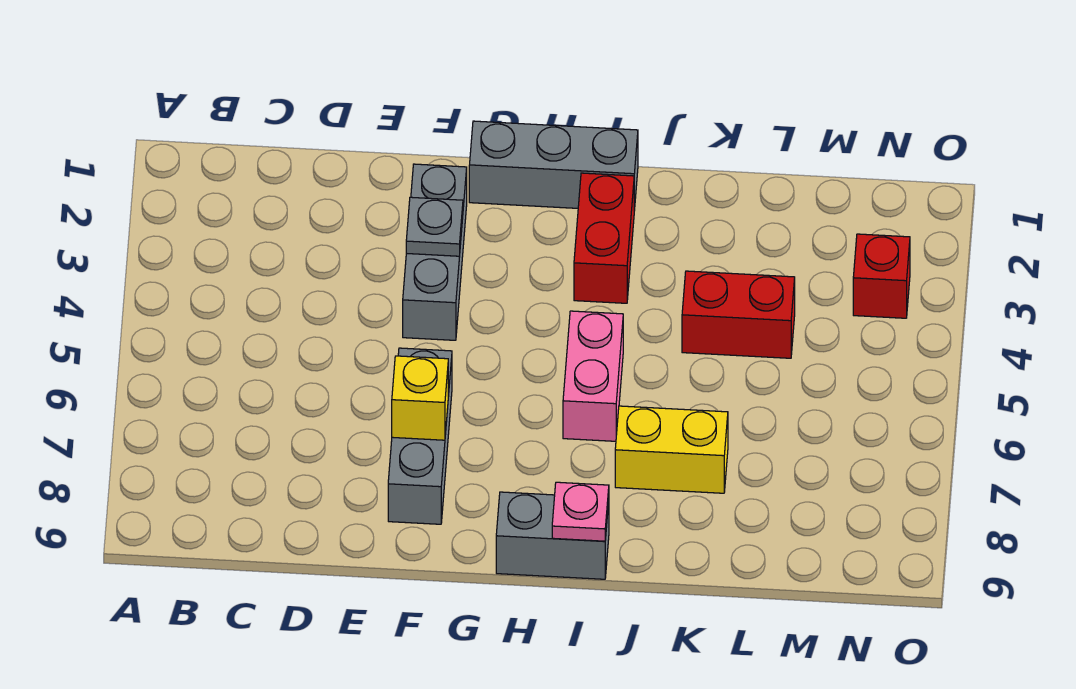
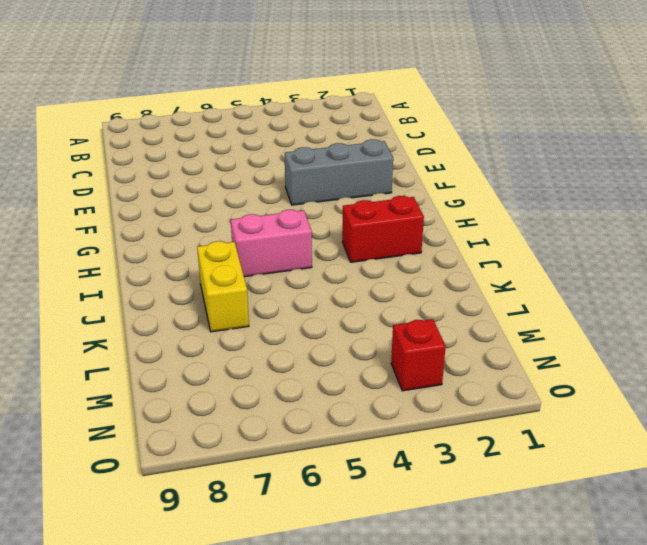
none -> grey brick F6:F8 level 1
none -> grey brick G1:I1 level 1
none -> grey brick H9:I9 level 1

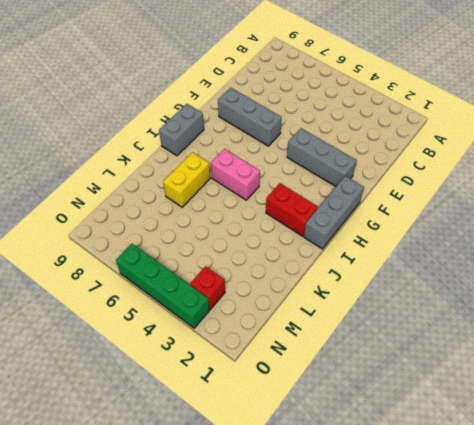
green brick O3:O6 level 1 -> none
none -> red brick K4:L4 level 1
none -> grey plate F3 level 2
none -> yellow brick F7 level 2

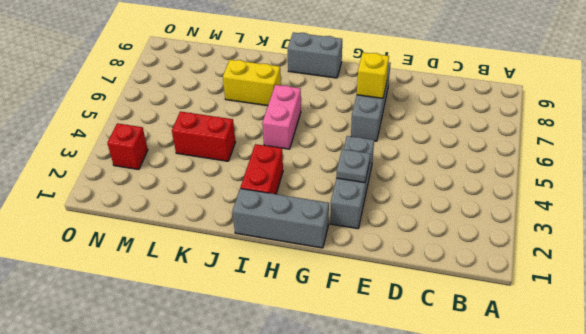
none -> pink plate I9 level 2

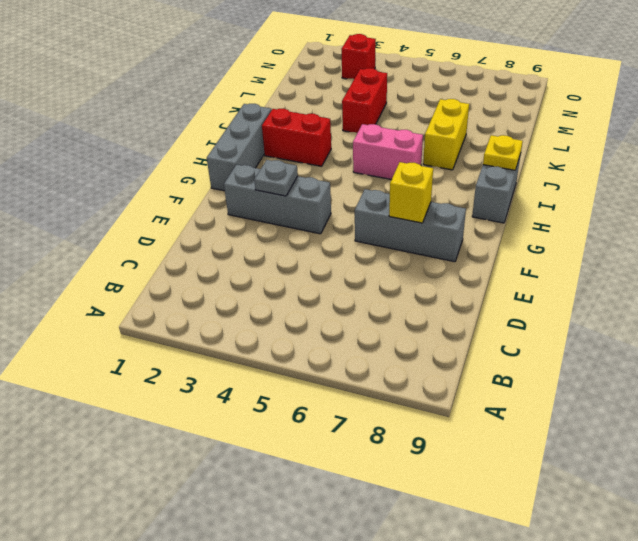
yellow plate I9 level 2 -> pink plate I9 level 2

